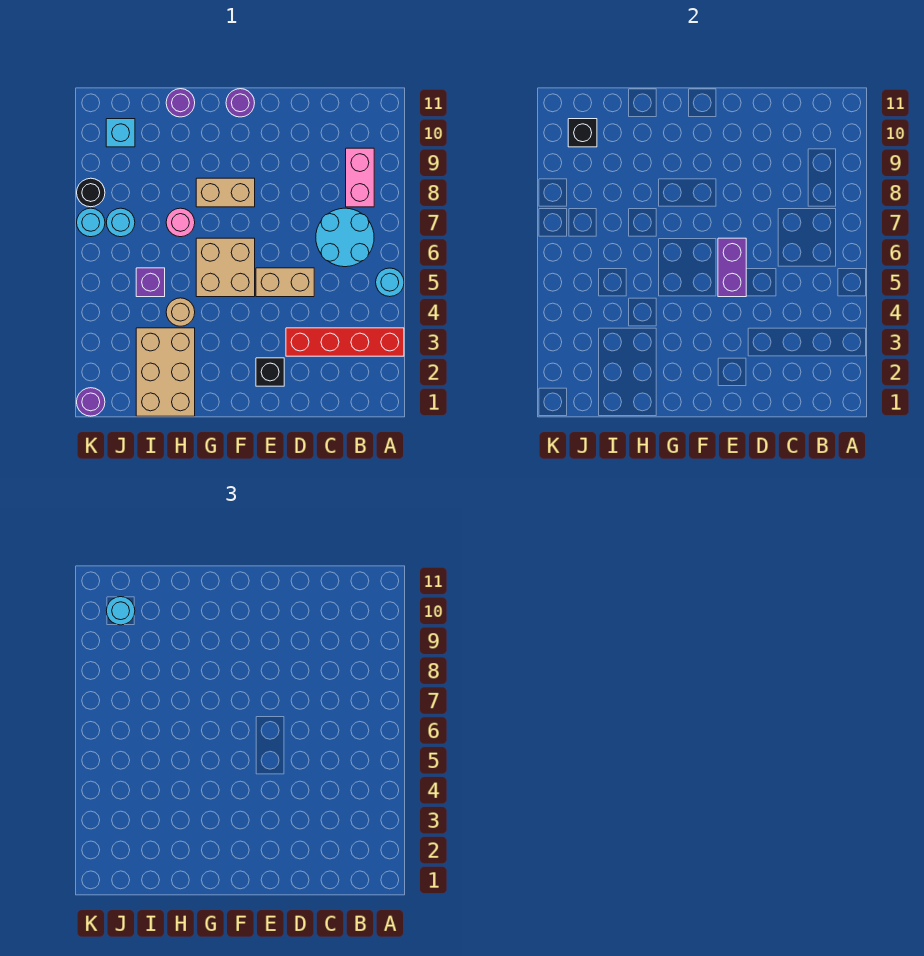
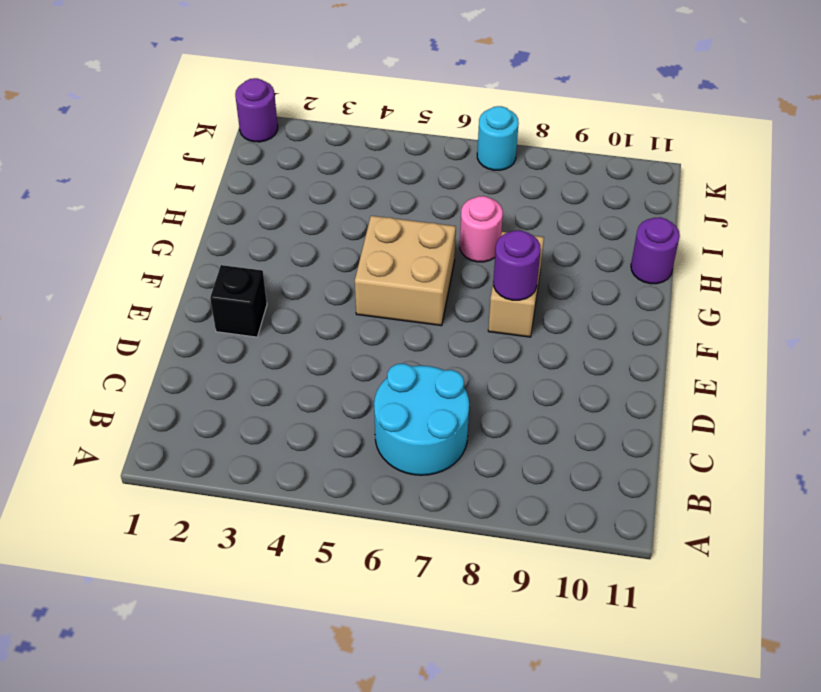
purple round brick F8 level 2 -> purple round brick F11 level 1
none -> red brick A3:D3 level 1
none -> cyan round brick A5 level 1
none -> pink brick B8:B9 level 1

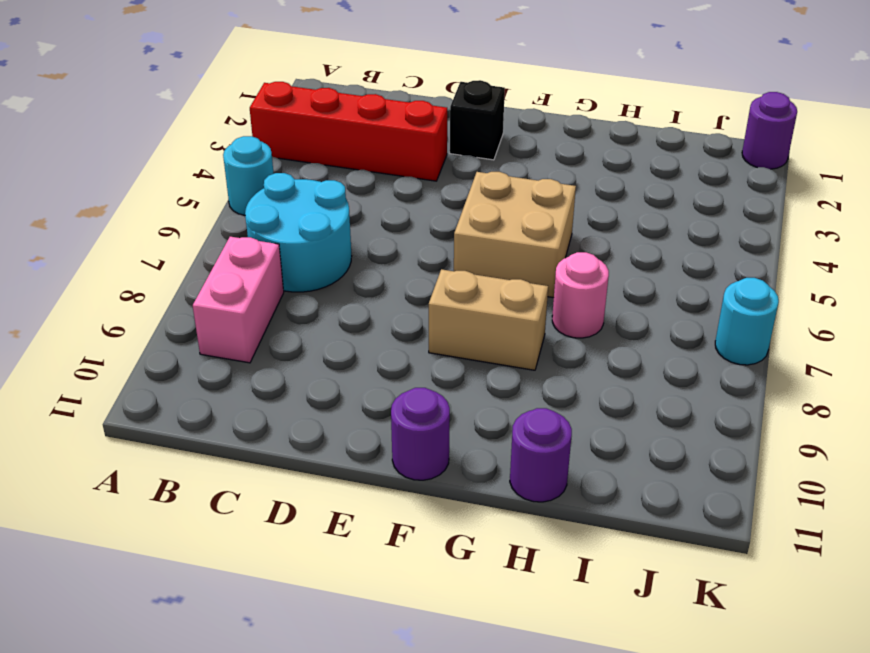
none -> tan brick D5:E5 level 1
none -> tan brick H1:I3 level 1
none -> tan round brick H4 level 1

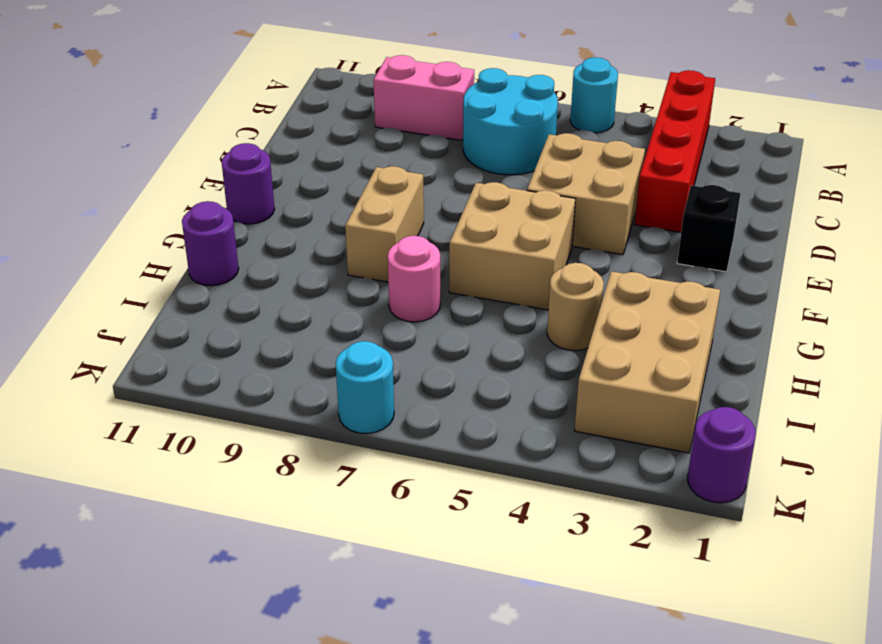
tan brick D4:E5 level 1 -> tan brick D5:E5 level 1
tan brick H2:J3 level 1 -> tan brick H1:I3 level 1
none -> purple brick I5 level 1
none -> cyan round brick J7 level 1
none -> cyan brick J10 level 1

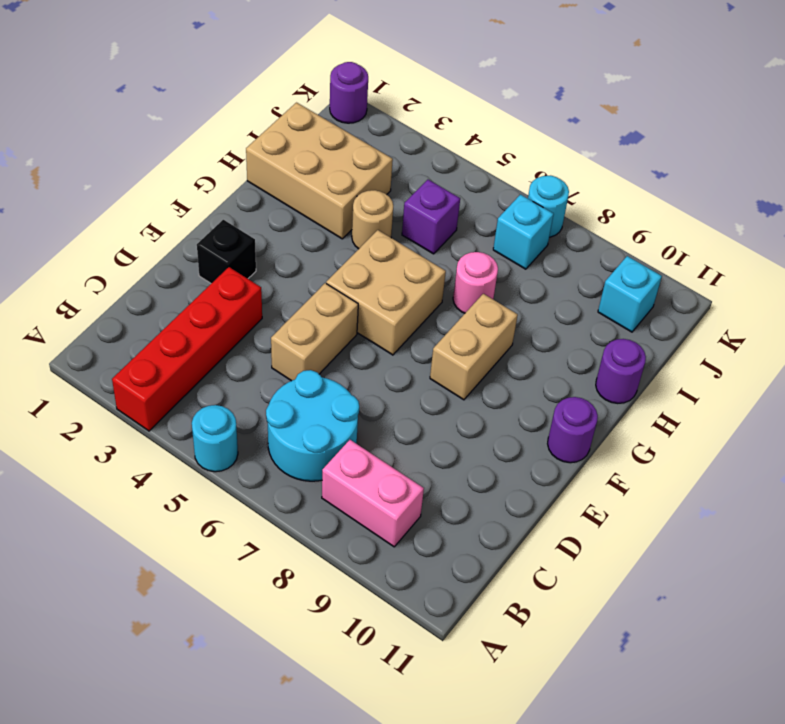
cyan brick J7 level 1 -> cyan round brick J7 level 1
none -> black round brick K8 level 1
none -> purple brick E5:E6 level 2
none -> black brick J10 level 2

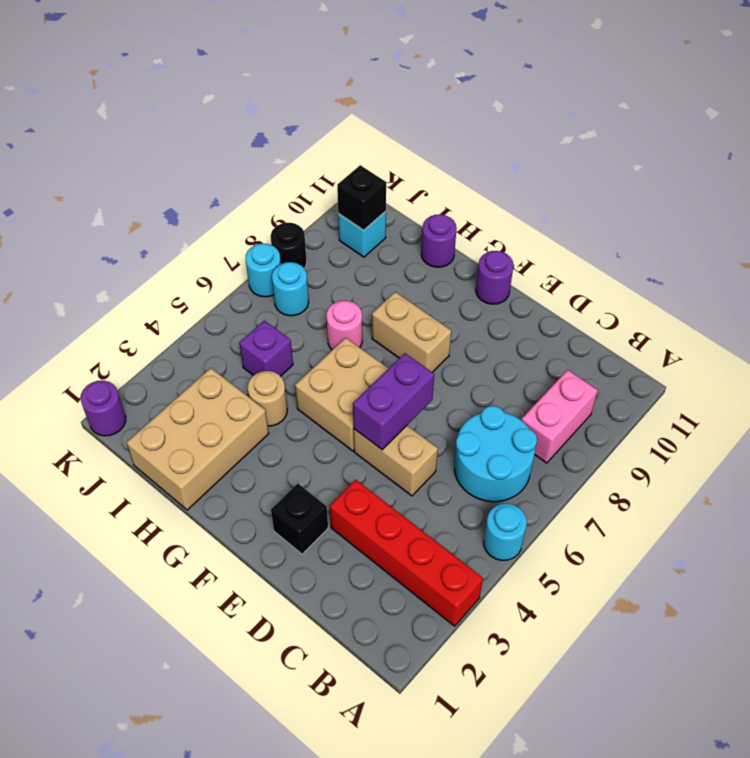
none -> cyan round brick J10 level 3

